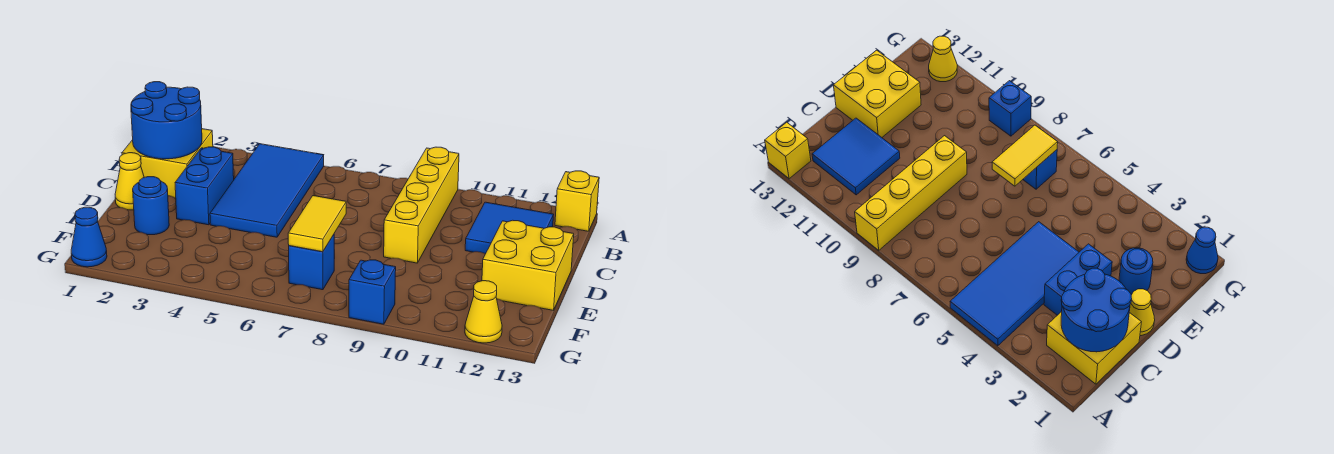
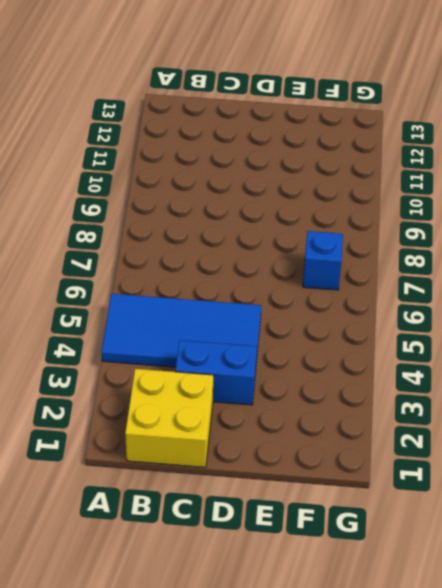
none -> yellow brick A9:D9 level 1
none -> yellow brick A13 level 1
none -> blue tile B11:C12 level 1

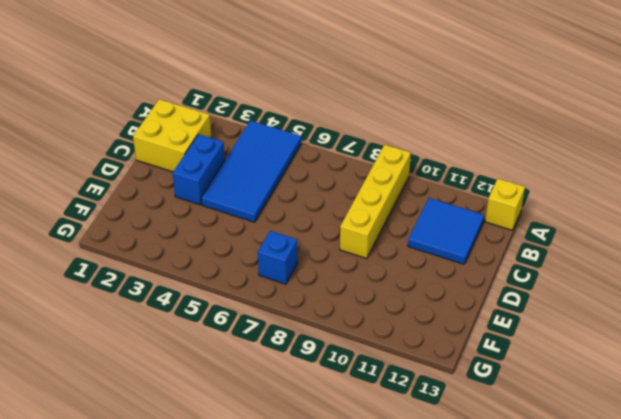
none -> yellow cone D1 level 1
none -> yellow brick D12:E13 level 1
none -> blue round brick E2 level 1

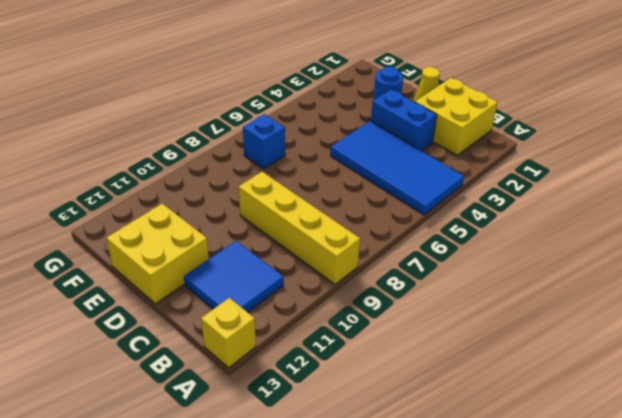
none -> blue cone G1 level 1
none -> blue brick G9 level 1
none -> yellow cone G12 level 1

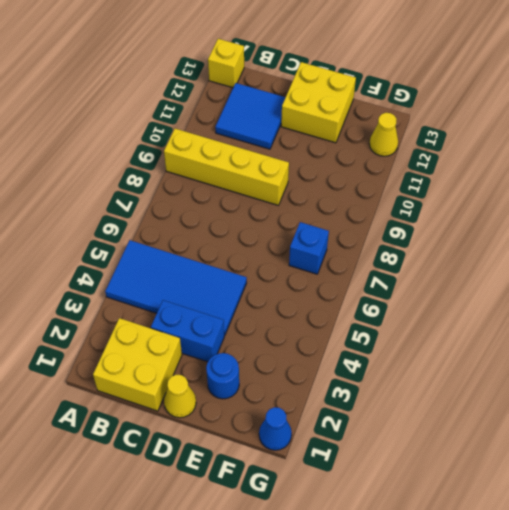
none -> blue brick G9 level 1
none -> blue round brick B1:C2 level 2
none -> yellow tile E7:F7 level 2

